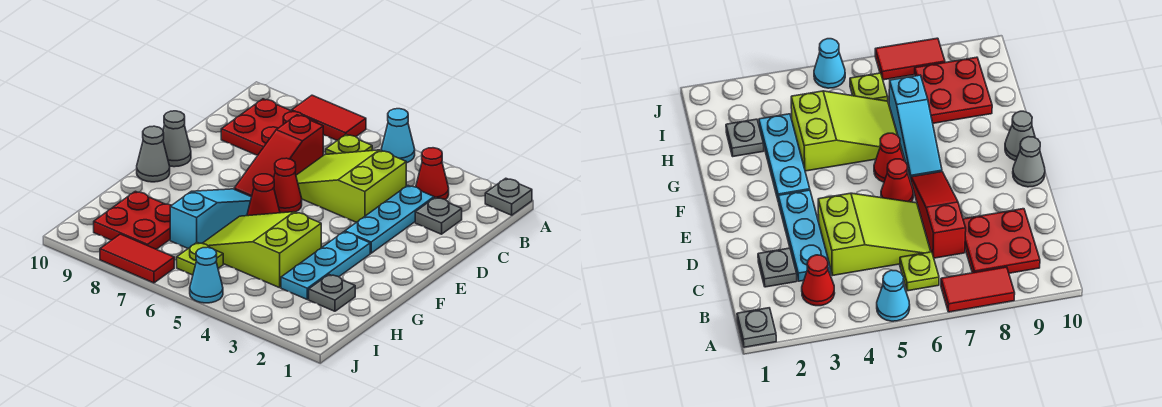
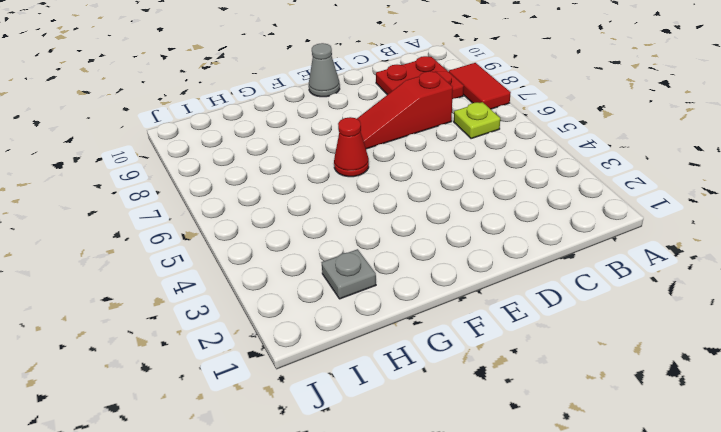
none -> grey plate A1 level 1
none -> cyan cone A5 level 1
none -> red cone B3 level 1

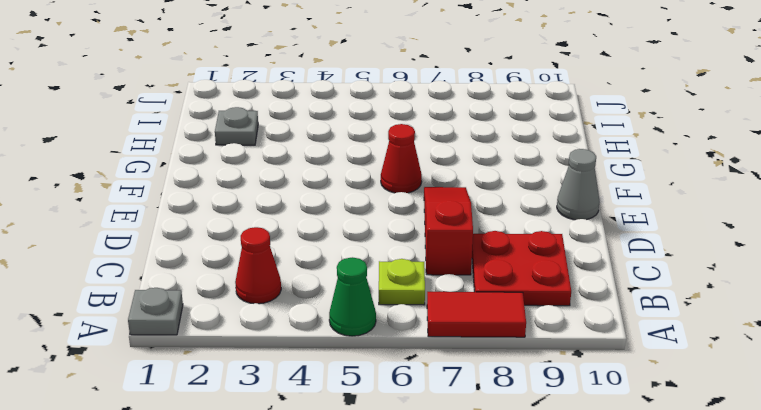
green cone A5 level 1 -> cyan cone A5 level 1
none -> grey plate C2 level 1
none -> cyan plate C3:E3 level 1
none -> lime slope C4:D6 level 1 top 4

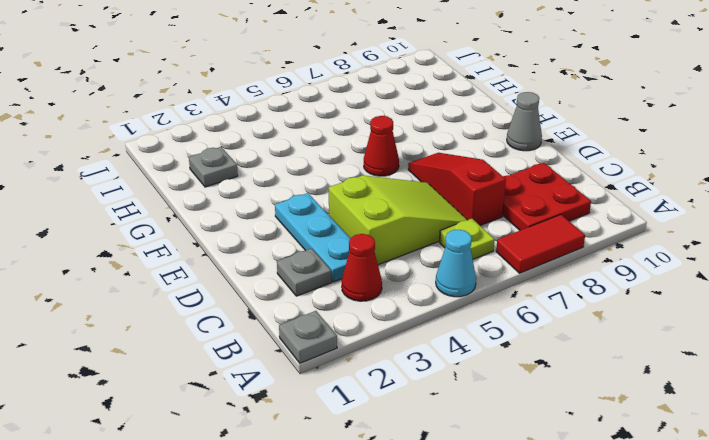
none -> red cone E6 level 1
none -> cyan plate F3:H3 level 1
none -> cyan slope F7:H7 level 1 top H

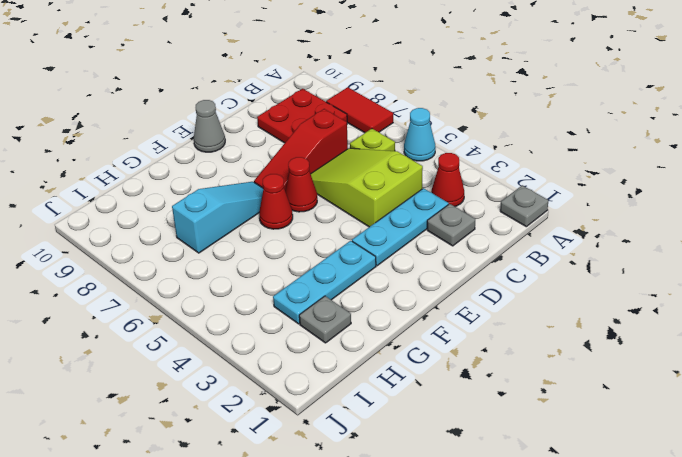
none -> grey cone F10 level 1
none -> lime slope G4:H6 level 1 top 4
none -> red plate H8:I9 level 1

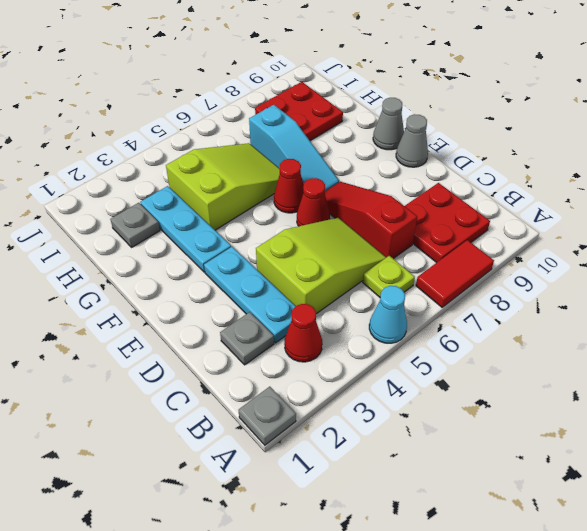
none -> lime plate I6 level 1
none -> cyan cone J5 level 1
none -> red tile J7:J8 level 1

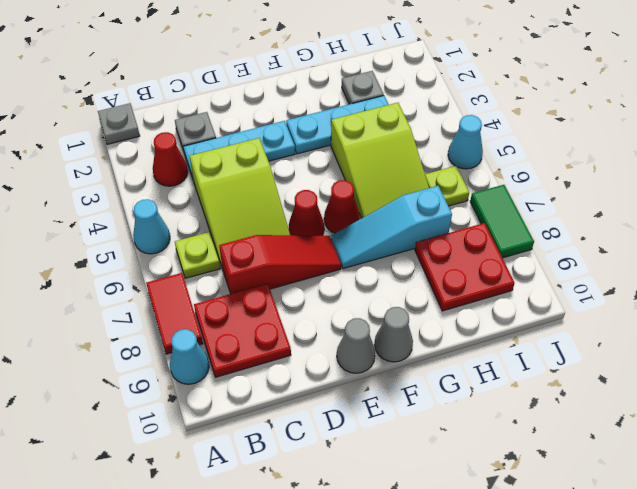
cyan cone A9 level 1 -> none
green tile J7:J8 level 1 -> red tile J7:J8 level 1

